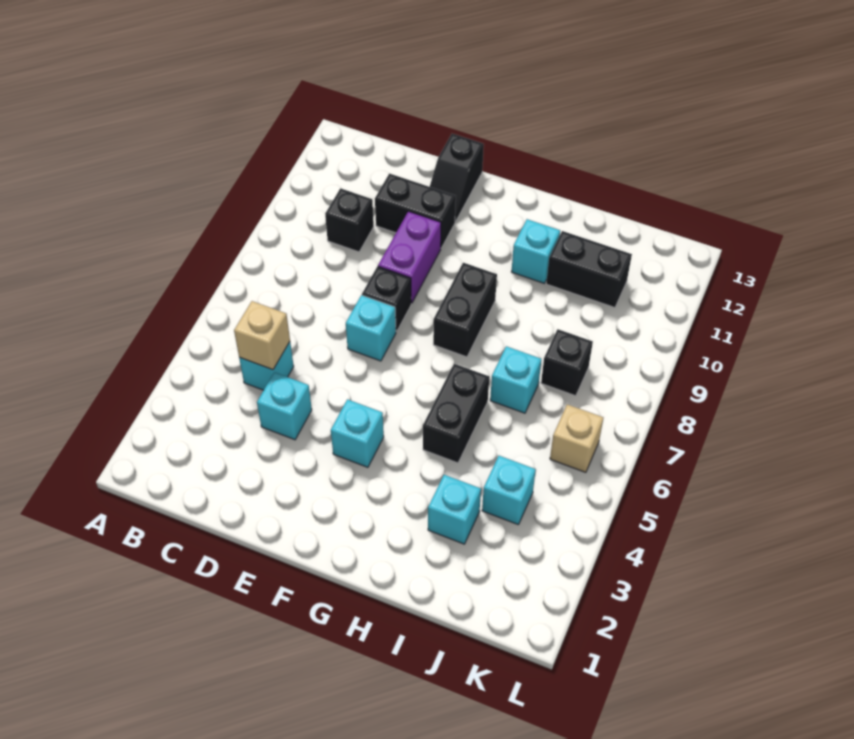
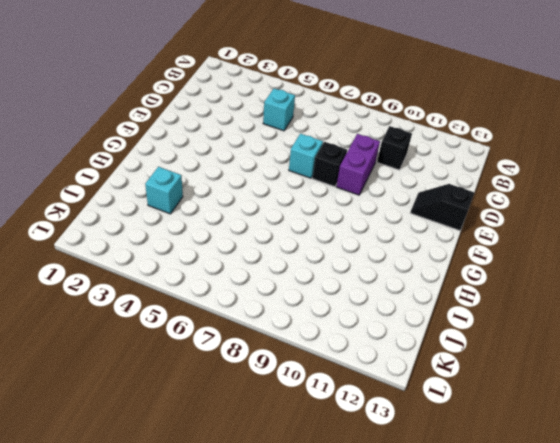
purple brick D9:E9 level 1 -> purple brick E9:E10 level 1
none -> cyan brick D4 level 1
none -> black brick D11:E11 level 1
none -> cyan brick F4 level 1

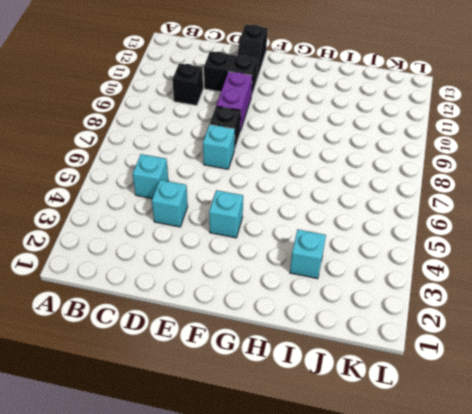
none -> black brick G8:G9 level 1
none -> black brick H5:H6 level 1
none -> cyan brick H11 level 1

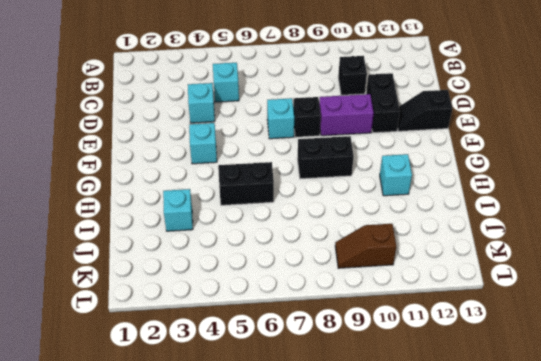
brown slope K9:K10 level 1 top 10 -> none
none -> cyan brick I7 level 1
none -> black brick I11:J11 level 1
none -> cyan brick J4 level 1

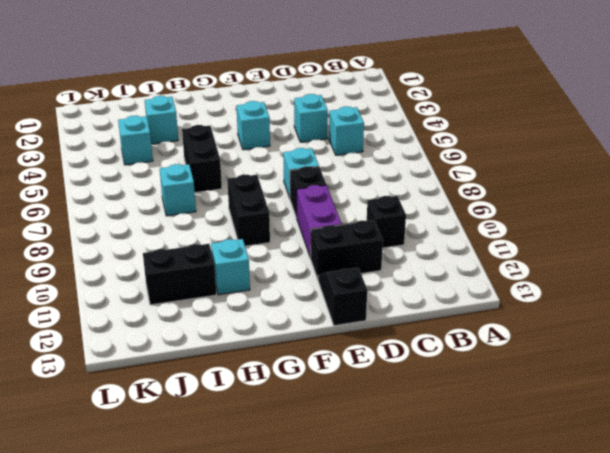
none -> black brick J8 level 1
none -> tan brick K6 level 1
none -> tan brick C5 level 2

